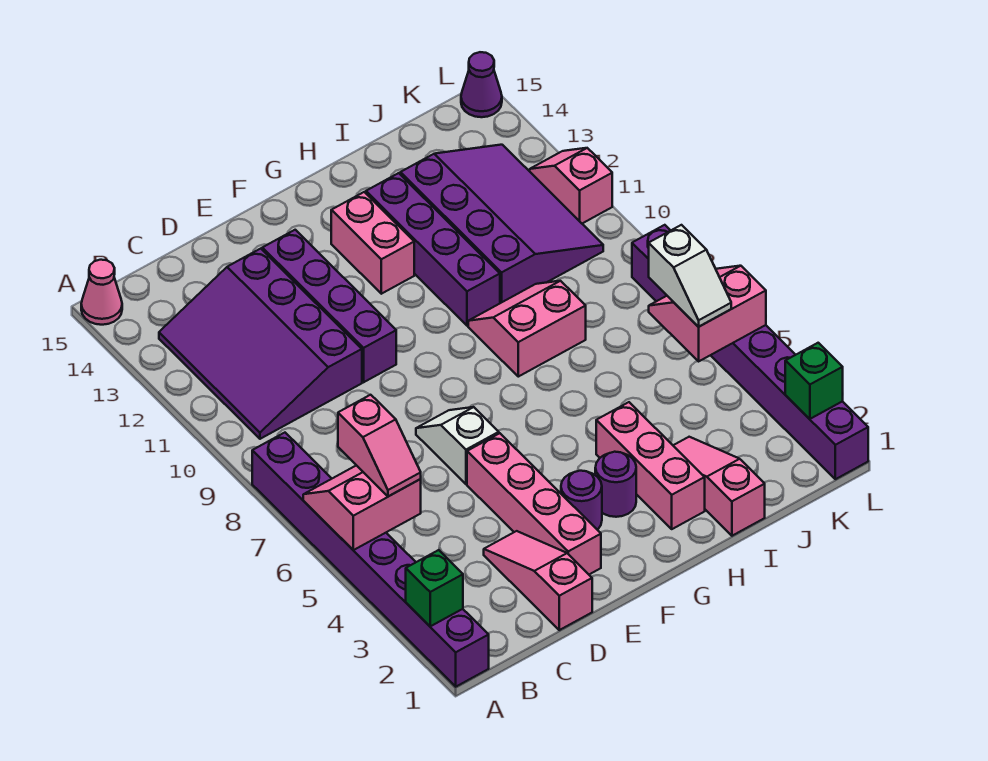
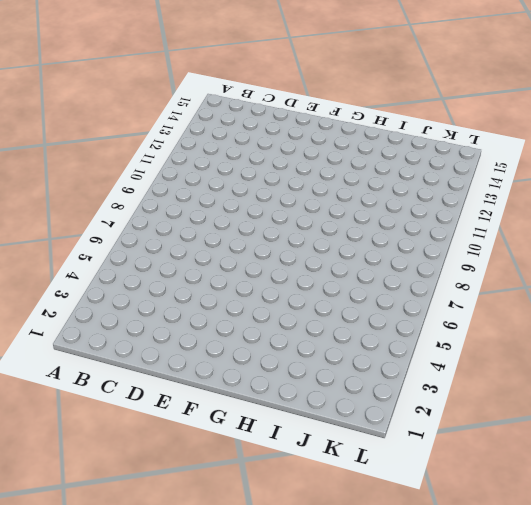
none -> purple brick A1:A8 level 1
none -> pink cone A15 level 1
none -> purple slope B10:D13 level 1 top D

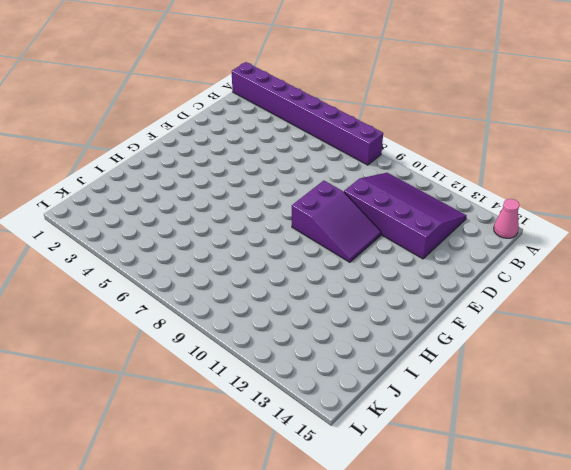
purple slope E9:F11 level 1 top 9 -> purple brick E10:E13 level 1
none -> pink slope D1:D3 level 1 top 1
none -> pink brick E2:E5 level 1
none -> white slope E6:E7 level 1 top 6

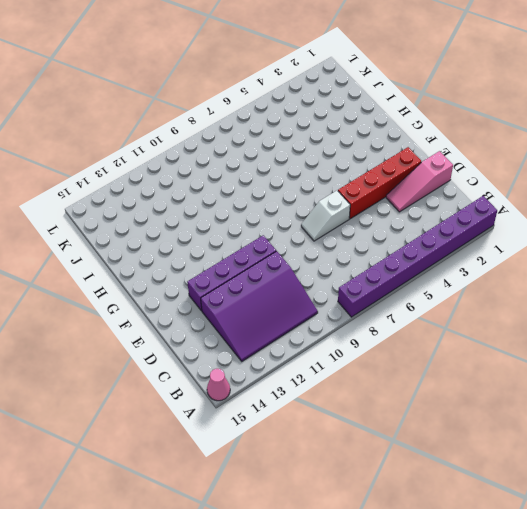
red brick E2:E5 level 1 -> pink brick E2:E5 level 1
none -> purple round brick F3 level 1
none -> purple round brick G3 level 1
none -> pink brick G12:G13 level 1

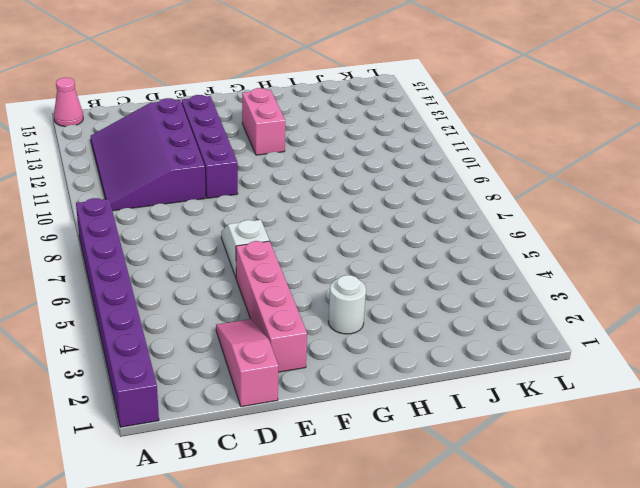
white round brick G3 level 1 -> purple round brick G3 level 1
none -> purple round brick F3 level 1
none -> pink brick H2:H4 level 1
none -> pink slope H8:I9 level 1 top 8

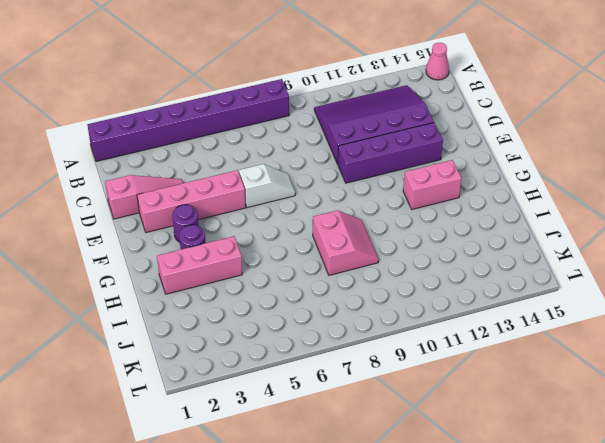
none -> purple brick H10:H13 level 1
none -> pink slope I1:I3 level 1 top 1
none -> purple slope I10:K13 level 1 top I

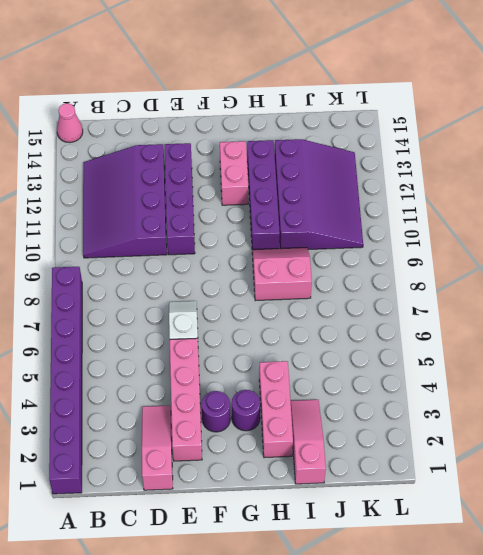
none -> purple brick L1:L8 level 1
none -> pink slope L11:L12 level 1 top 11
none -> purple cone L15 level 1

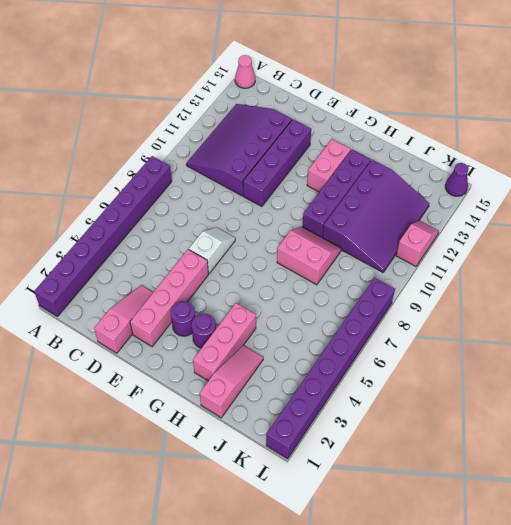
none -> green brick A2 level 2
none -> pink slope A5:B6 level 2 top 5
none -> pink slope K5:L6 level 2 top 5

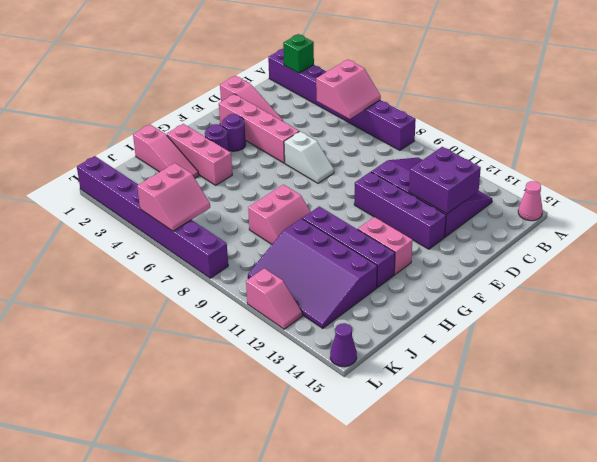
purple brick C12:D13 level 2 -> none
none -> green brick L2 level 2
none -> pink slope B5:B6 level 3 top 6
none -> white slope K5:K6 level 3 top 6

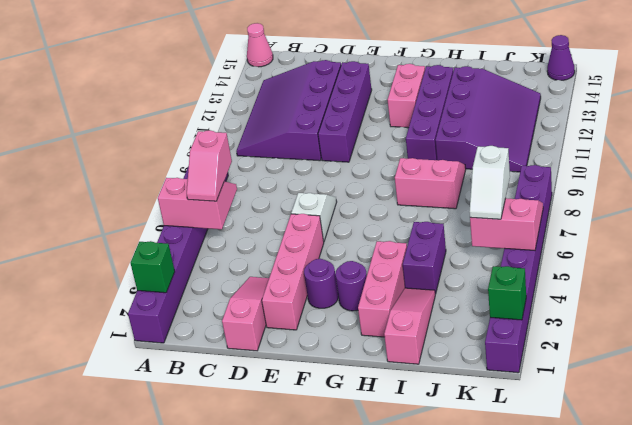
purple brick I4:I5 level 1 -> none
none -> pink slope L11:L12 level 1 top 11

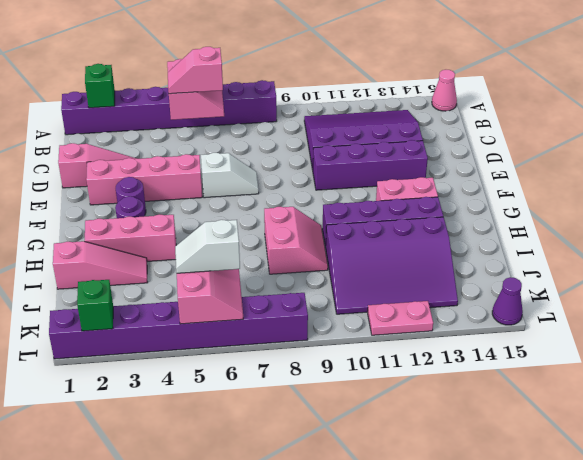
pink plate L11:L12 level 1 -> pink slope L11:L12 level 1 top 11

